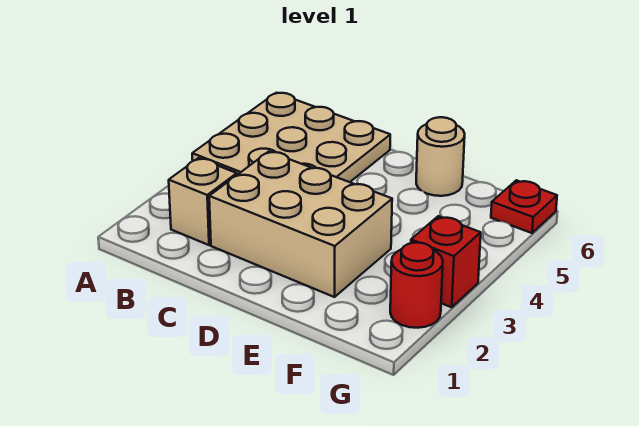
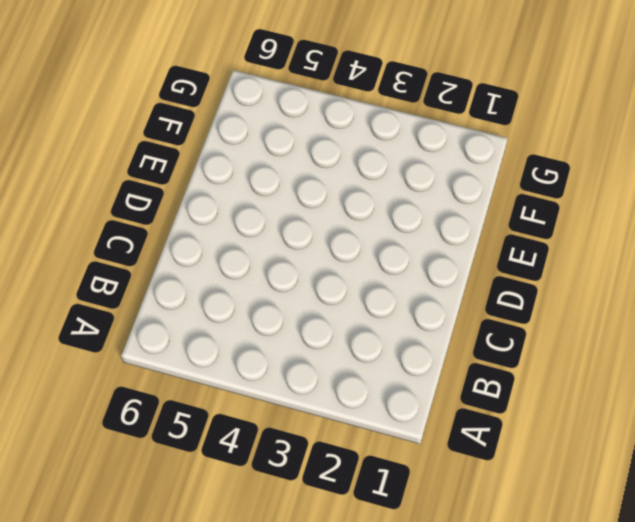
none -> tan plate A4:C6 level 1
none -> tan brick B2 level 1

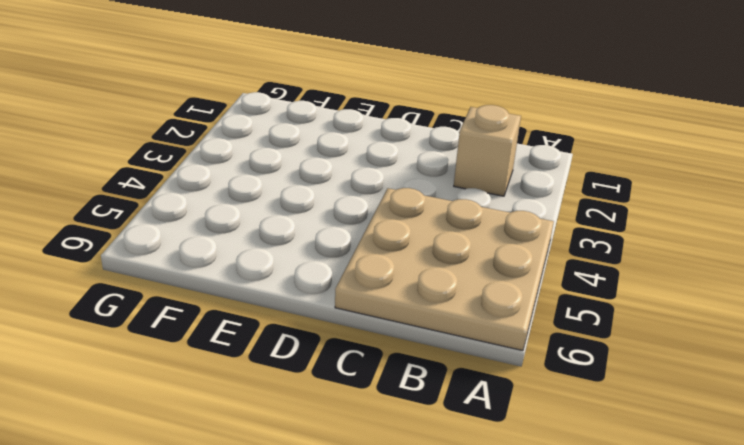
none -> tan brick C2:E3 level 1
none -> tan round brick E6 level 1

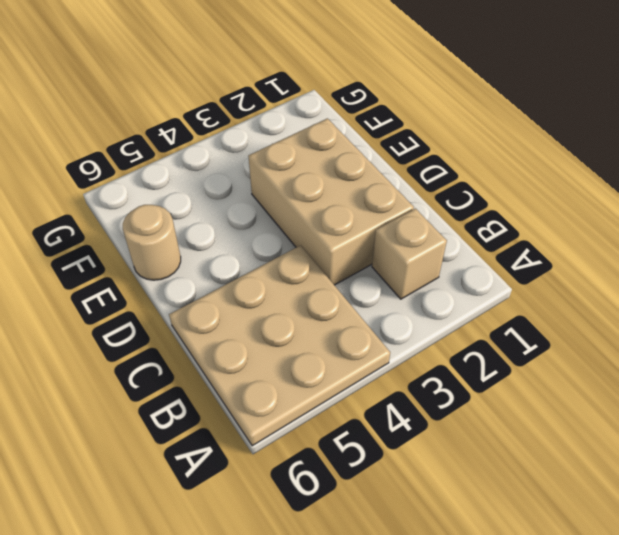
none -> red round brick G2 level 1
none -> red brick G3 level 1

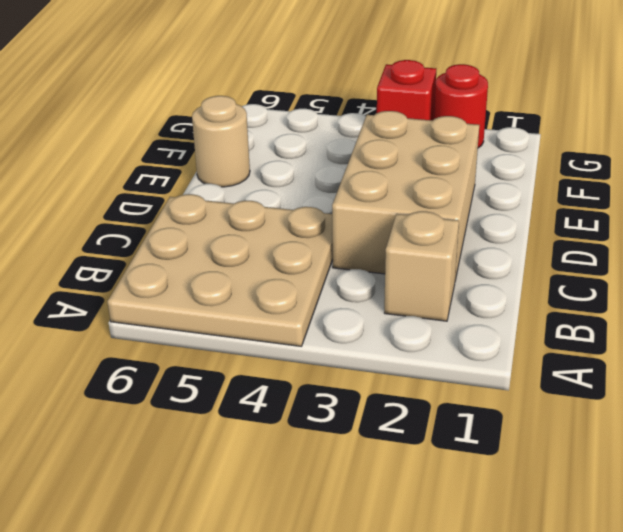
none -> red plate G6 level 1

